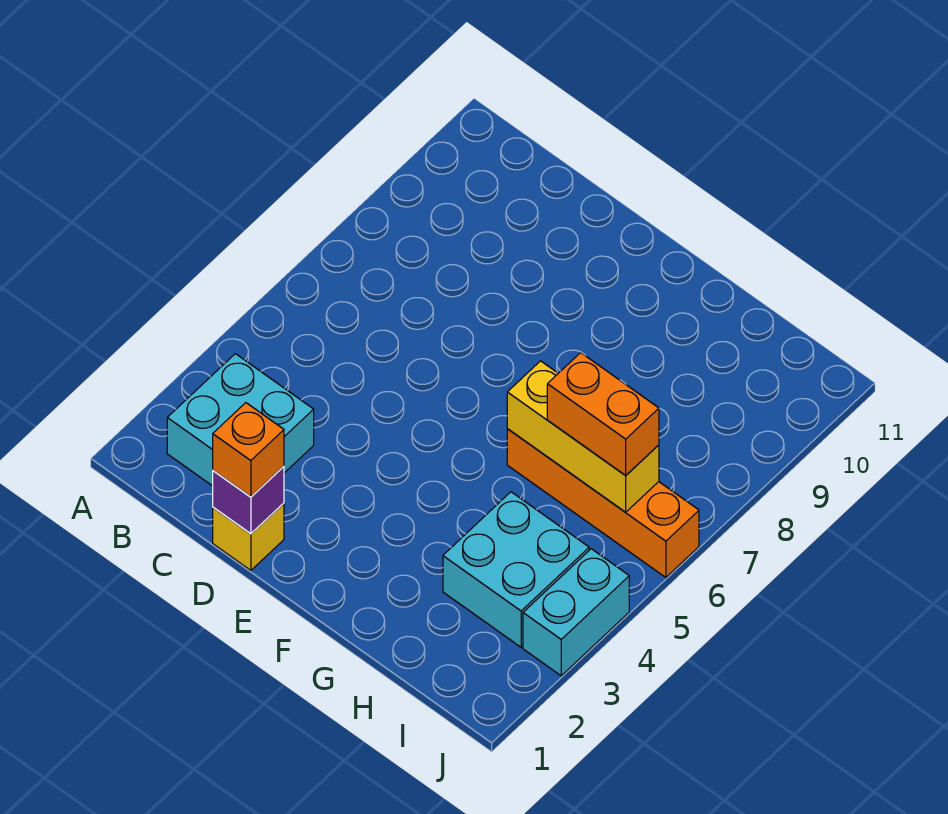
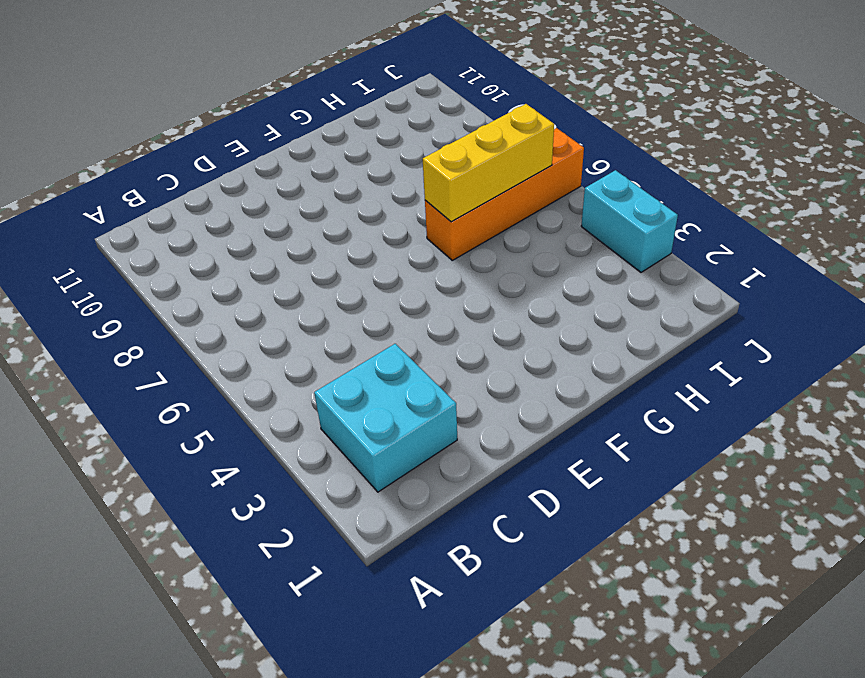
none -> yellow brick D1 level 1
none -> cyan brick H3:I4 level 1

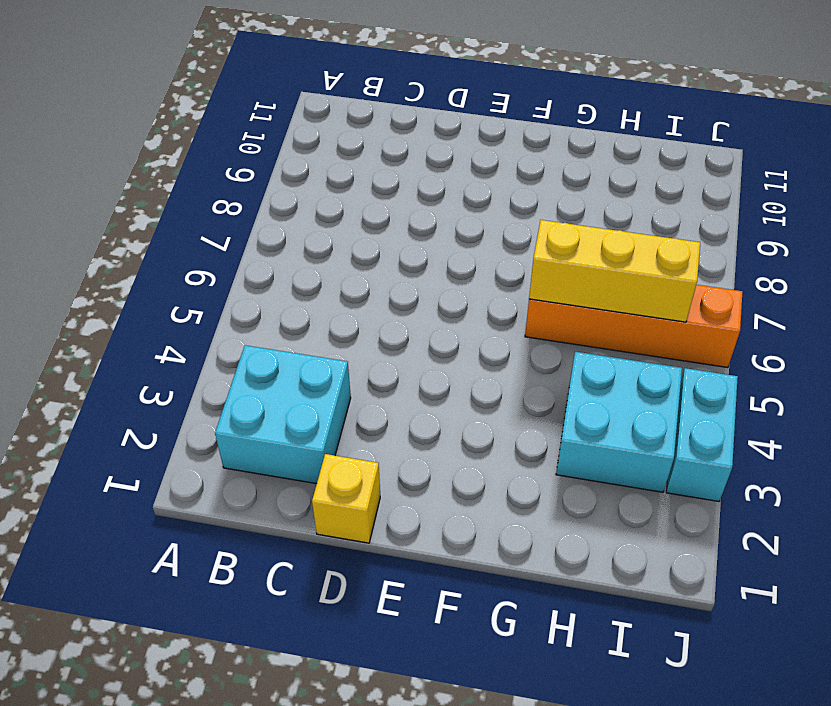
none -> purple brick D1 level 2
none -> orange brick D1 level 3

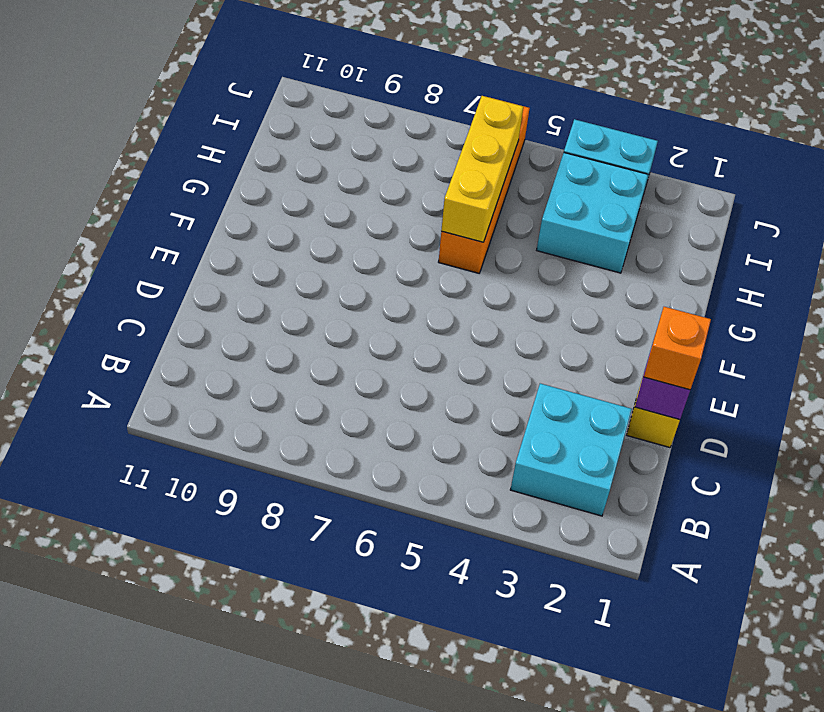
none -> orange brick H6:I6 level 3

